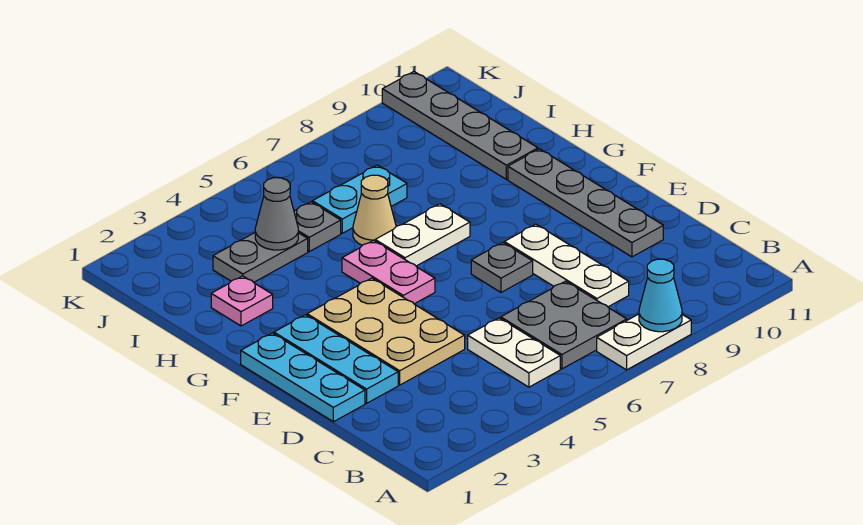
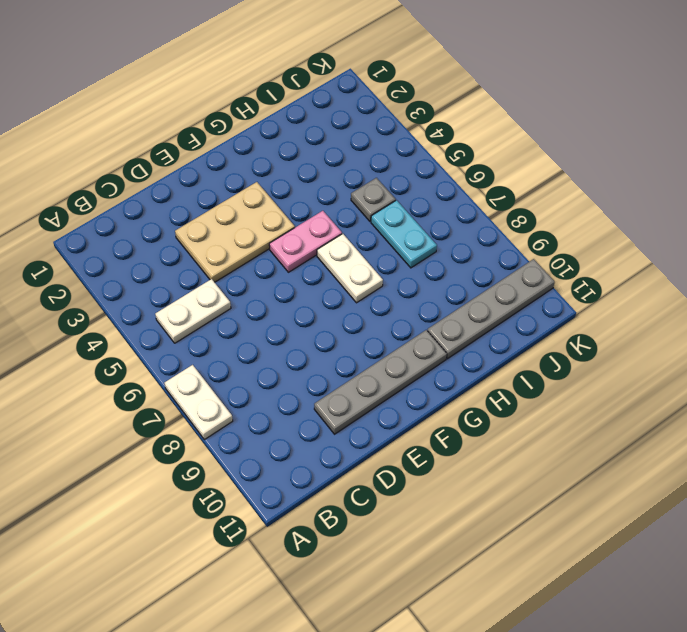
none -> grey plate B6:C7 level 1
none -> white plate C8:E8 level 1
none -> cyan plate D1:F1 level 1

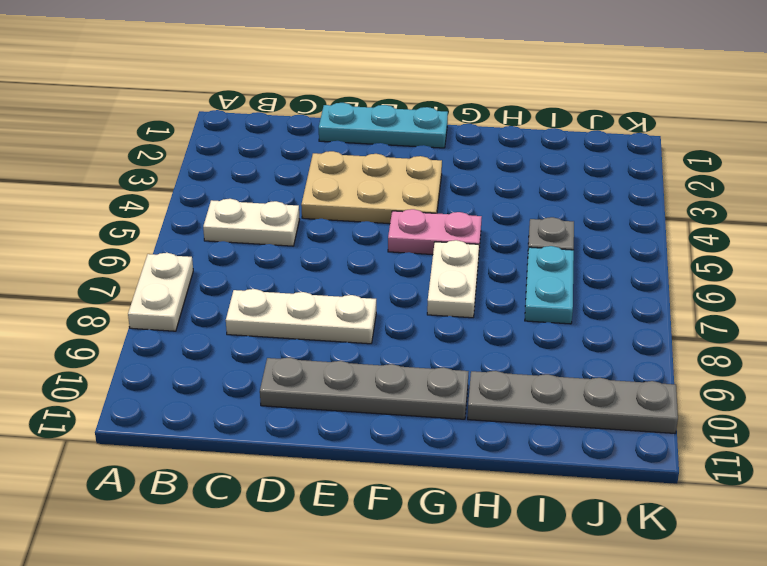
none -> grey plate B6:C7 level 1
none -> cyan plate D2:F2 level 1
none -> grey plate E7 level 1

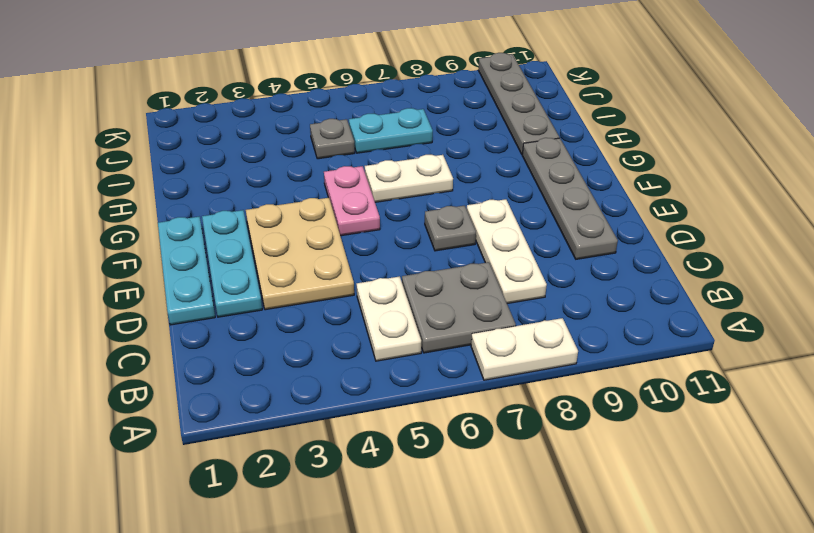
none -> pink plate H2 level 1
none -> tan cone H6 level 1
none -> grey plate I3:I4 level 1

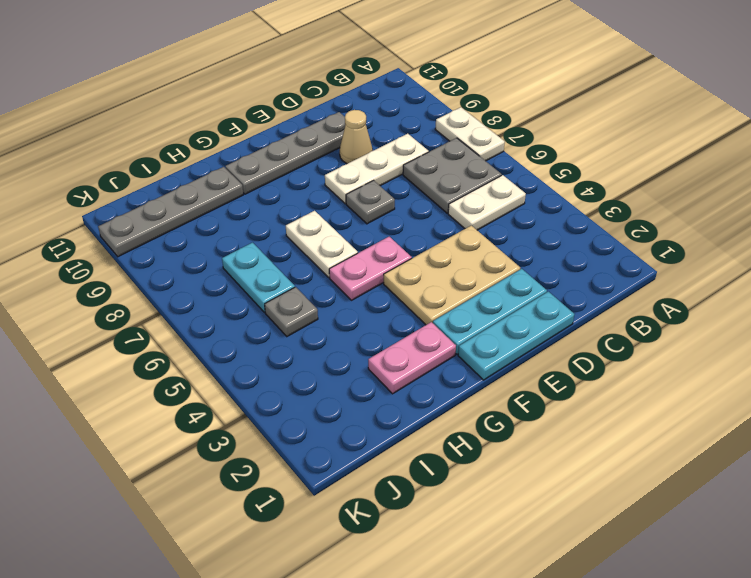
tan cone D9 level 1 -> tan cone H6 level 1
pink plate G2:H2 level 1 -> pink plate H2 level 1
none -> grey plate I3:I4 level 1
none -> cyan cone A8 level 2
none -> grey cone I4 level 2

